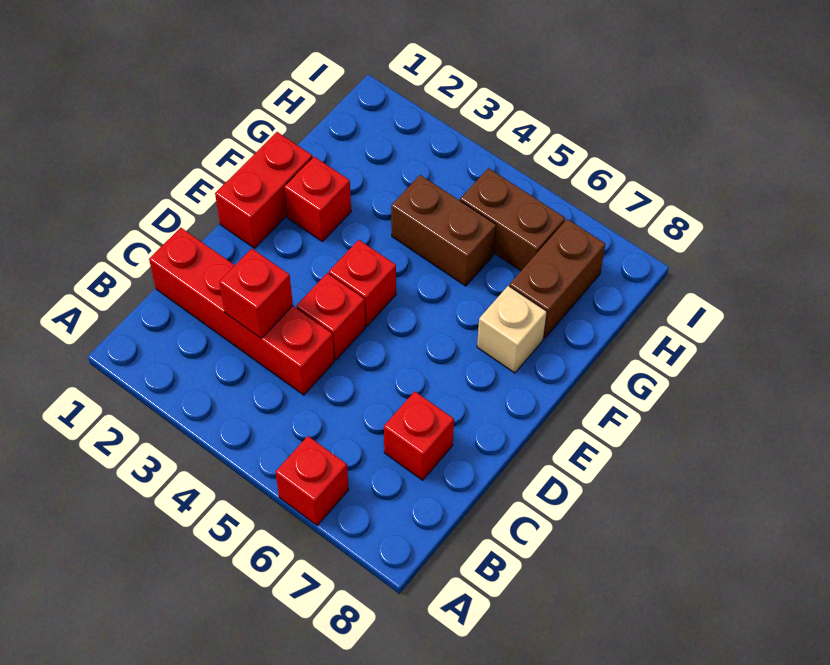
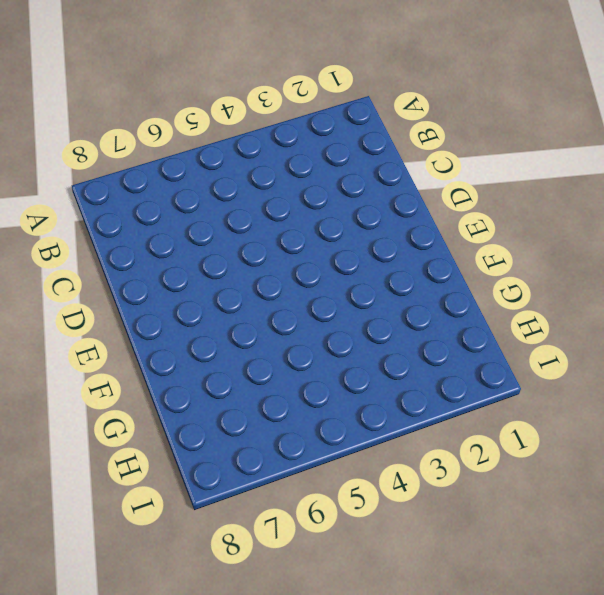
none -> red brick A6 level 1
none -> red brick C1:C4 level 1
none -> red brick C7 level 1

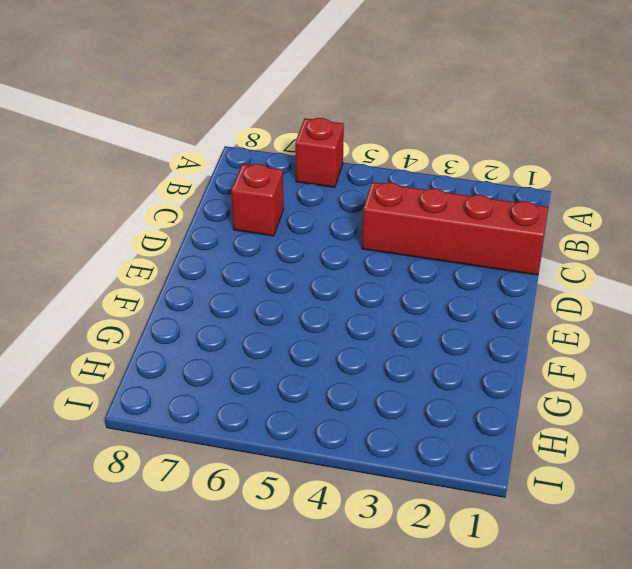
none -> red brick D4 level 1
none -> red brick E1:F1 level 1
none -> red brick E4 level 1

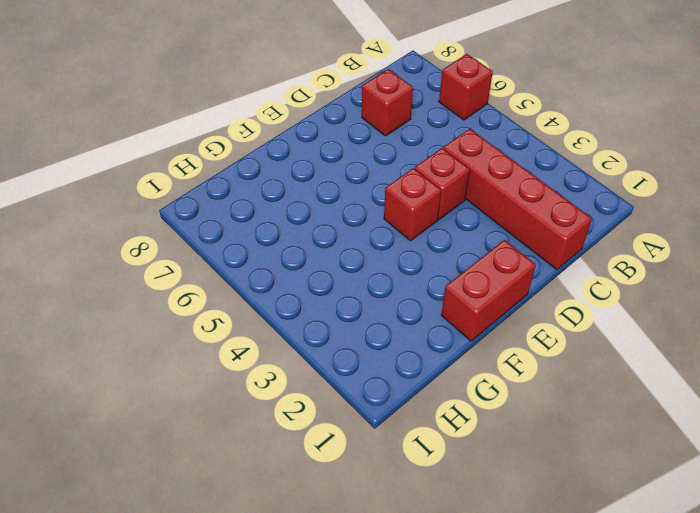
none -> red brick F2 level 1
none -> tan brick F7 level 1
none -> brown brick G4:G5 level 1

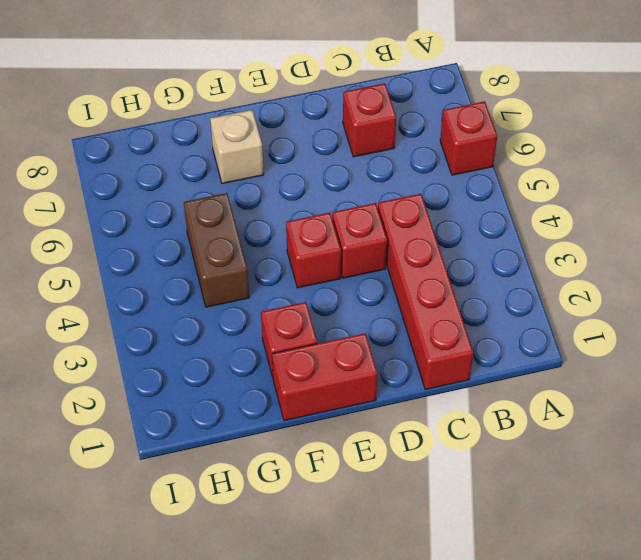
none -> brown brick G7:H7 level 1
none -> brown brick H5:H6 level 1
none -> red brick C3 level 2

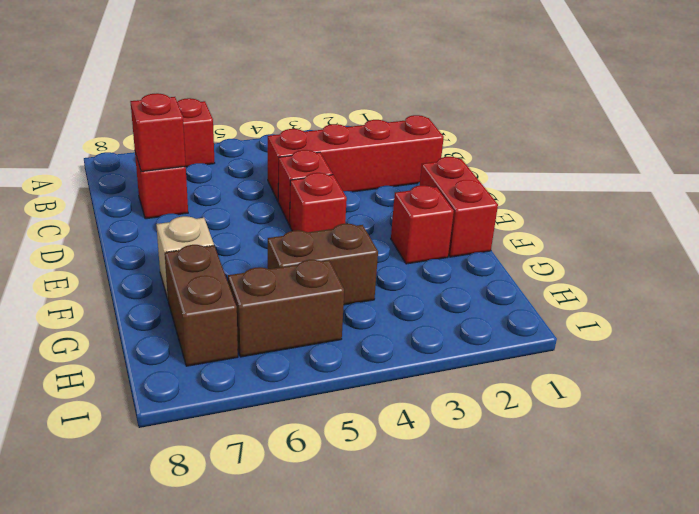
red brick C7 level 2 -> red brick C3 level 2

